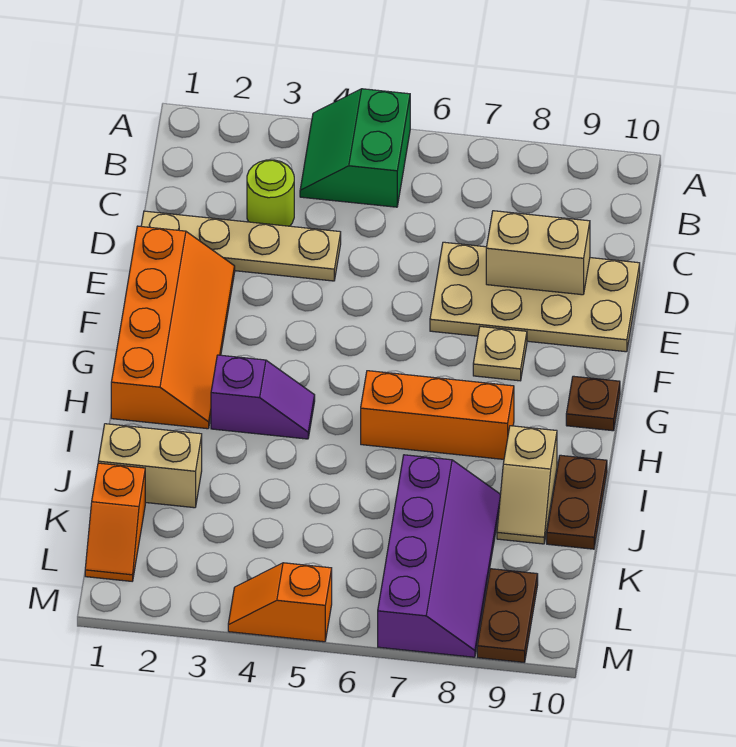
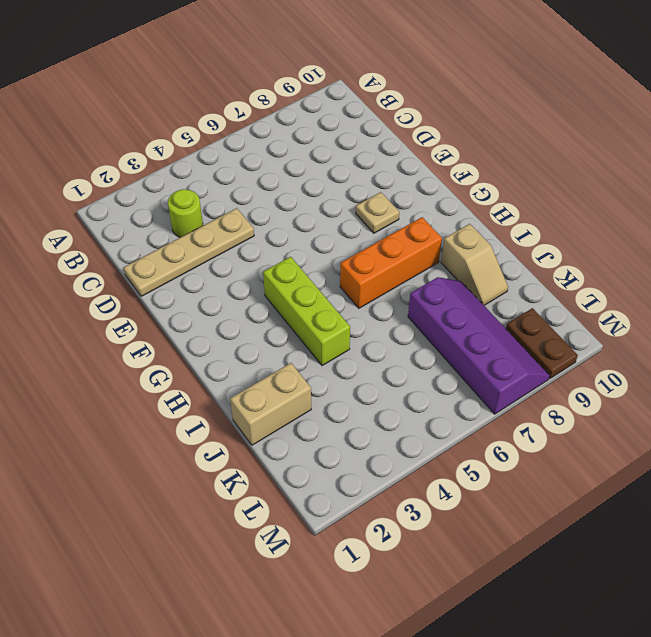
lime brick G4:I4 level 1 -> purple slope H3:H4 level 1 top 3
none -> green slope A4:B5 level 1 top 5
none -> tan plate D7:E10 level 1
none -> orange slope E1:H2 level 1 top 1

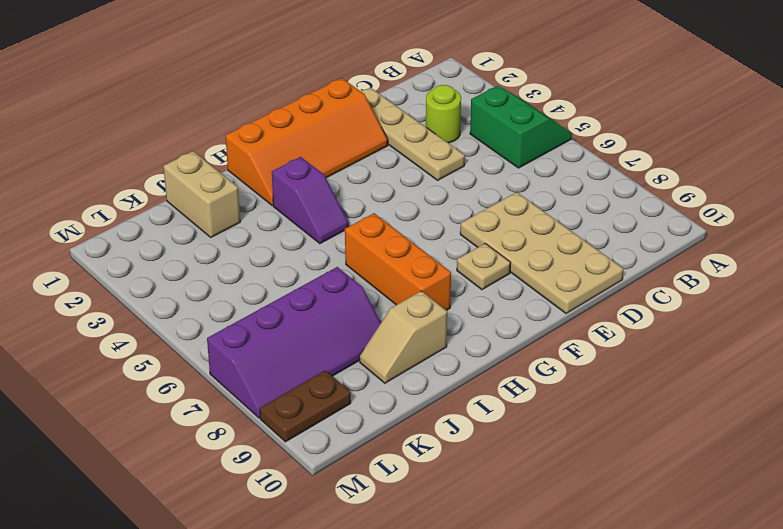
green slope A4:B5 level 1 top B -> green slope A4:B5 level 1 top 5
none -> brown plate G10 level 1
none -> brown plate I10:J10 level 1
none -> orange slope K1:L1 level 1 top K

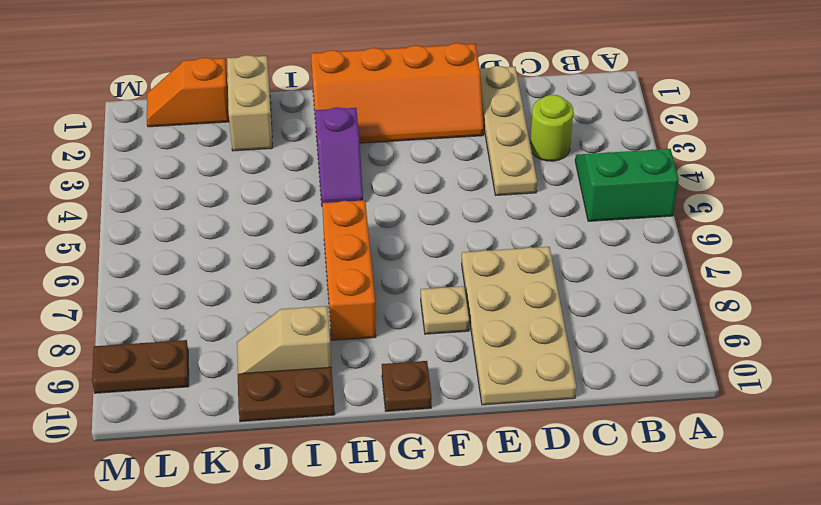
none -> purple slope J7:M8 level 1 top 7
none -> orange slope M4:M5 level 1 top 5
none -> tan brick D8:D9 level 2

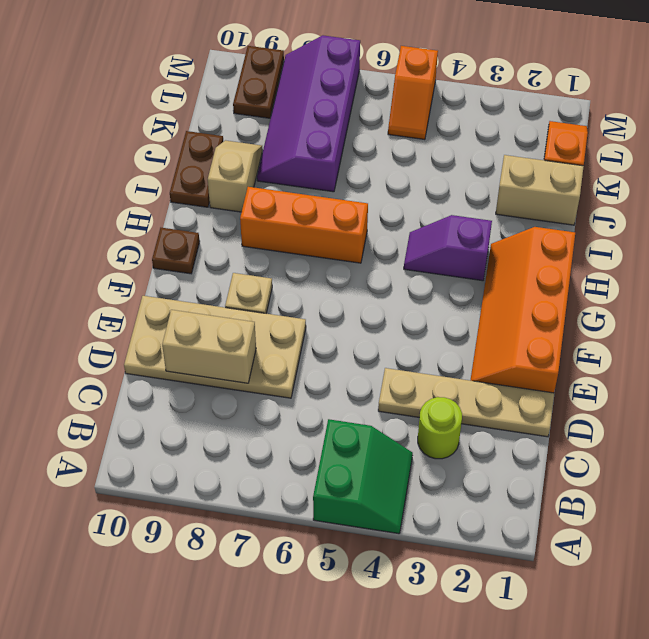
orange slope L5:M5 level 1 top M -> orange slope M4:M5 level 1 top 5

